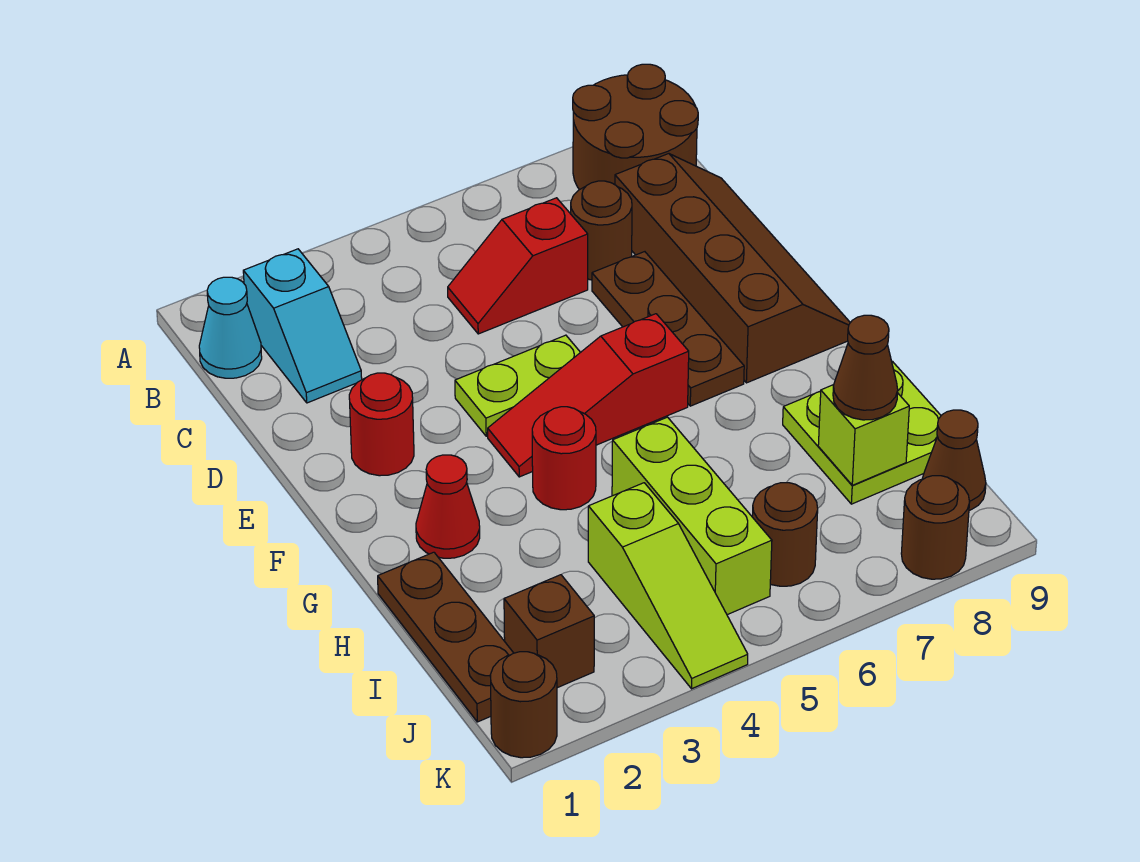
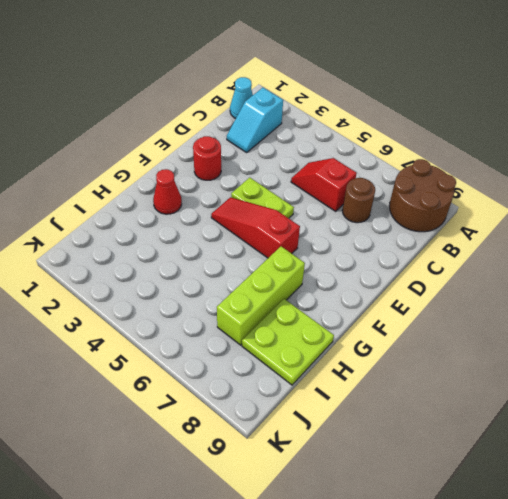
lime brick G7:I7 level 1 -> lime brick H5:J5 level 1
none -> brown slope C8:F9 level 1 top 8
none -> brown plate D7:F7 level 1
none -> red round brick G4 level 1

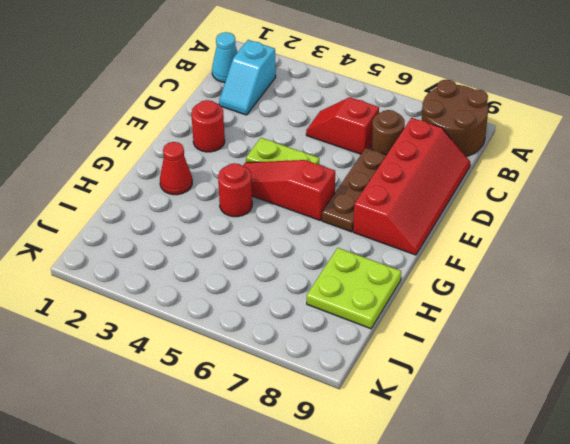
red slope C8:F9 level 1 top 8 -> brown slope C8:F9 level 1 top 8
none -> brown plate H1:J1 level 1
none -> lime brick H5:J5 level 1
none -> lime slope I4:K4 level 1 top I

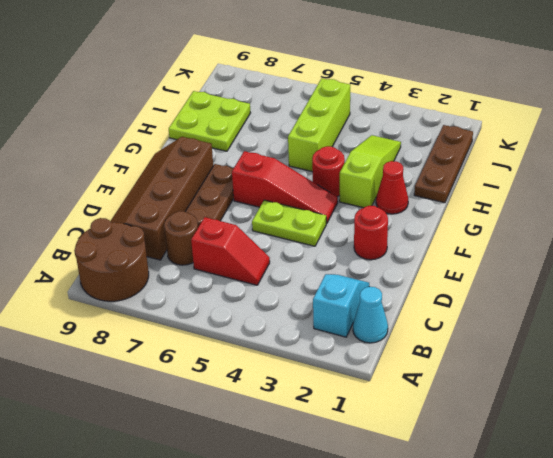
lime slope G3:I3 level 1 top G -> lime slope I4:K4 level 1 top I
none -> brown brick J2 level 1
none -> brown round brick J6 level 1
none -> brown cone J9 level 1

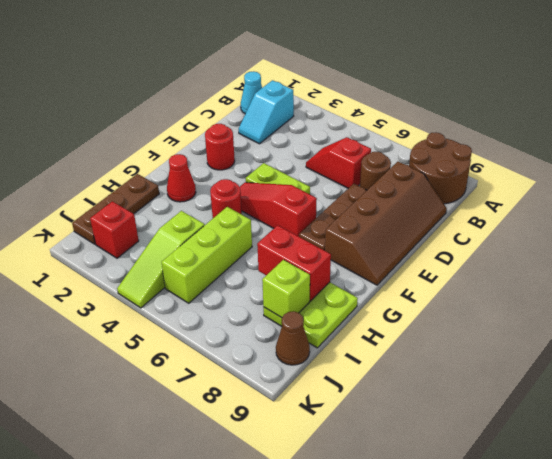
red brick H7:H8 level 2 -> none
red brick J2 level 1 -> brown brick J2 level 1
none -> brown round brick J6 level 1
none -> brown round brick K1 level 1
none -> brown round brick K8 level 1

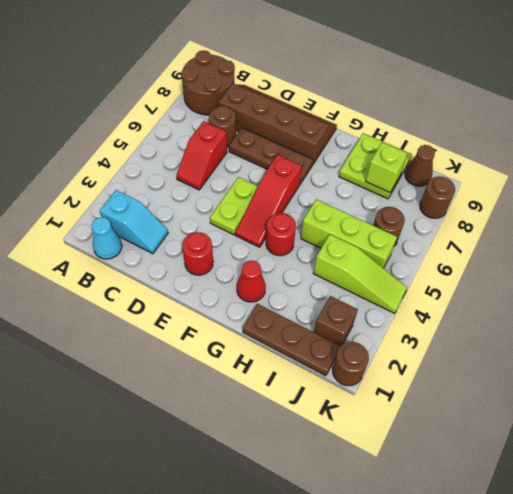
none -> brown cone I8 level 3

